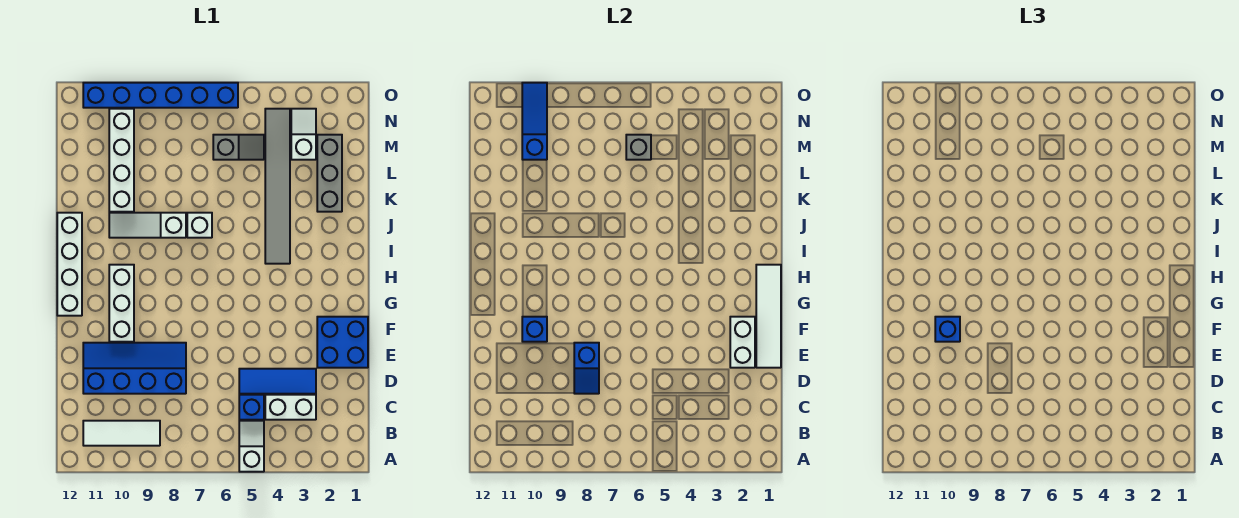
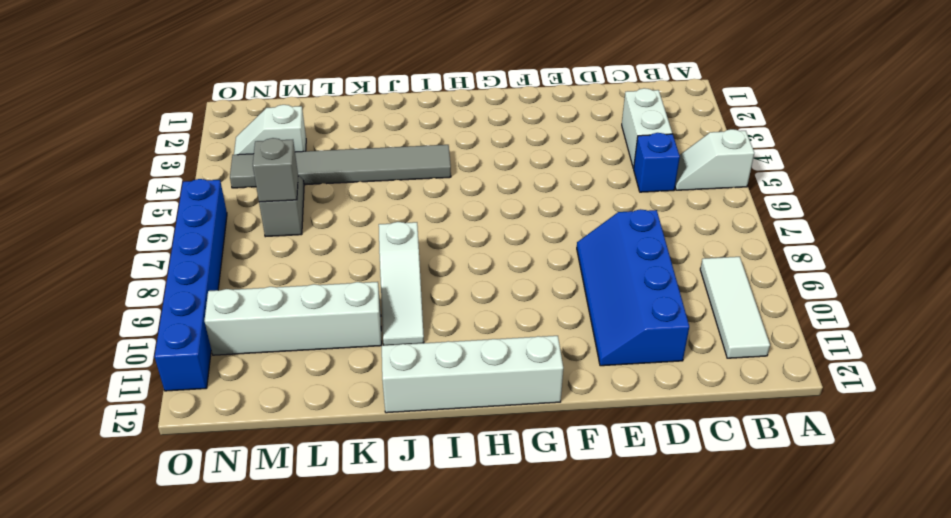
none -> blue tile D3:D5 level 1
none -> blue brick E1:F2 level 1
none -> white brick F10:H10 level 1

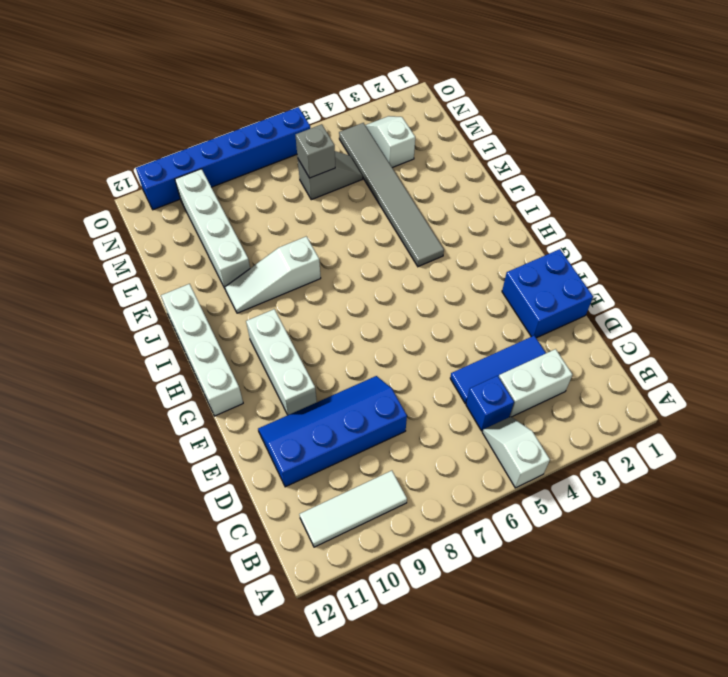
none -> white brick J7 level 1
none -> grey brick K2:M2 level 1
none -> blue slope D8:E8 level 2 top E

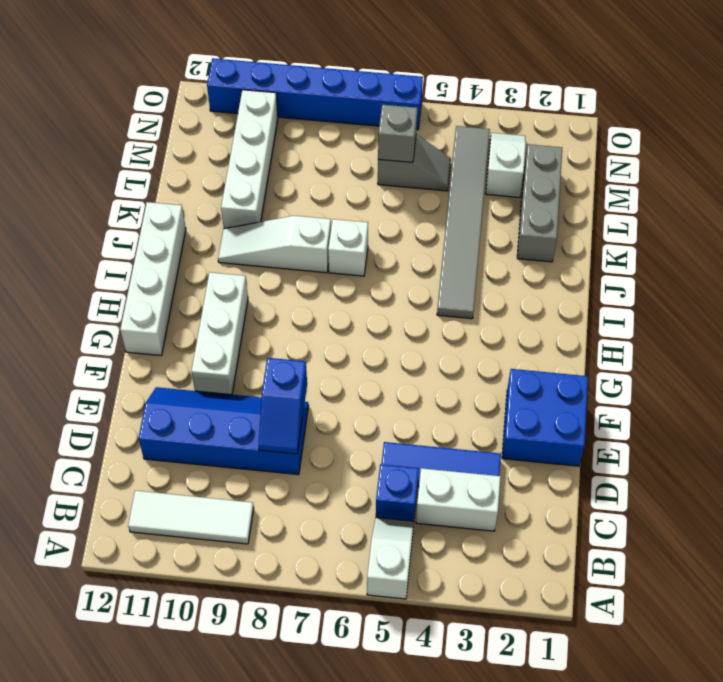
none -> white tile E1:H1 level 2
none -> white brick E2:F2 level 2
none -> blue brick F10 level 2

